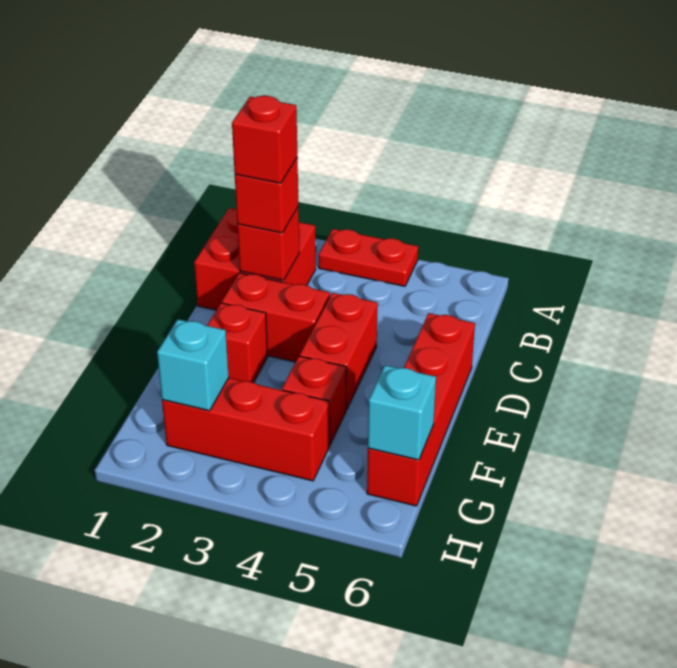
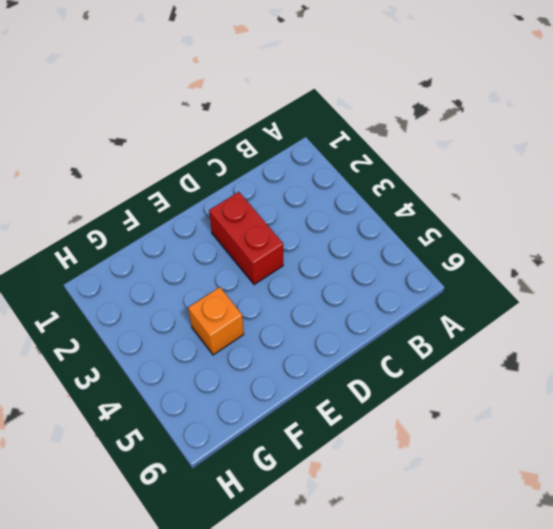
orange brick F4 level 1 -> red brick F4 level 1
none -> red plate A3:A4 level 1
none -> red brick B1:C2 level 1
none -> red brick D4:E4 level 1

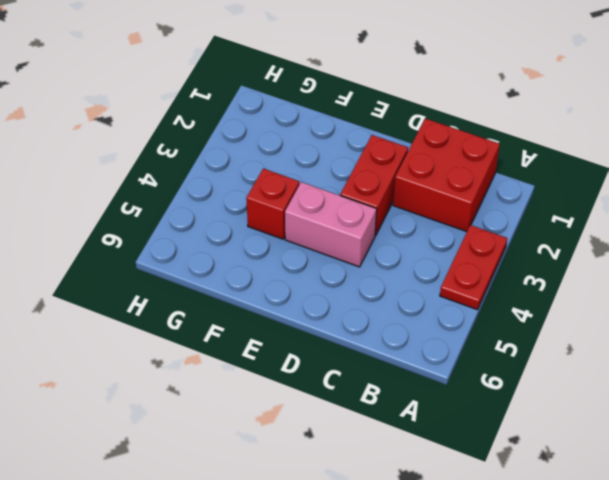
pink brick D4:E4 level 1 -> red brick D4:E4 level 1
none -> red brick D6:G6 level 1
none -> red brick E2 level 1
none -> red brick G2:G4 level 1

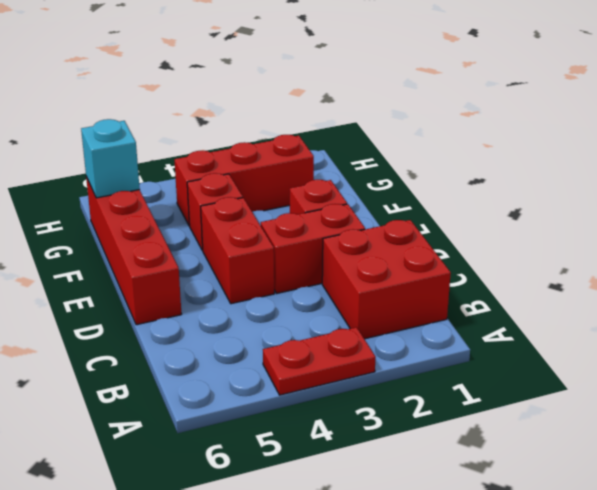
none -> red brick C2 level 2
none -> cyan brick G2 level 2
none -> red brick C2 level 3

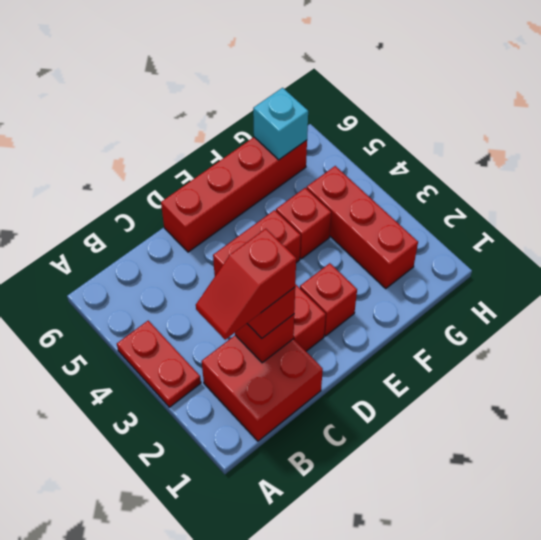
red slope B2:C2 level 4 top C -> red brick C2 level 4
none -> cyan brick G2 level 2

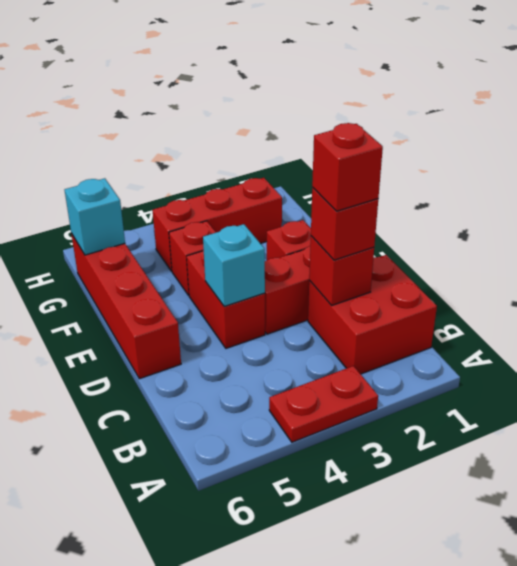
cyan brick D4 level 2 -> cyan brick G2 level 2

